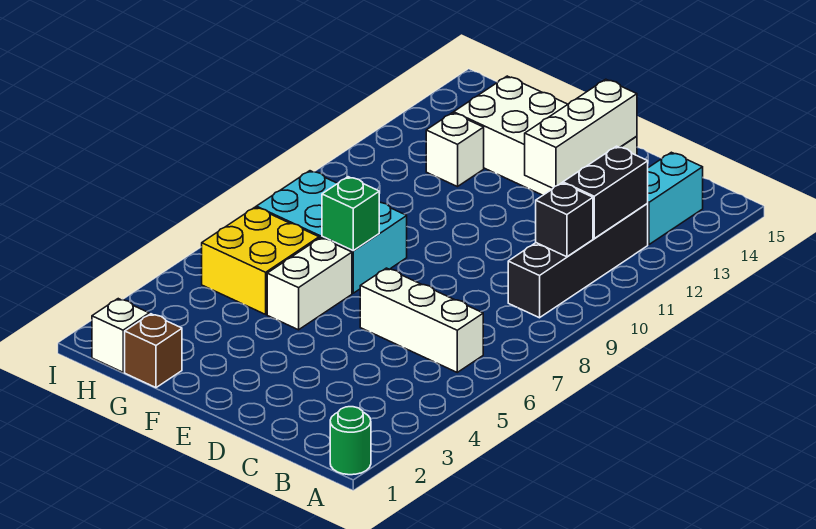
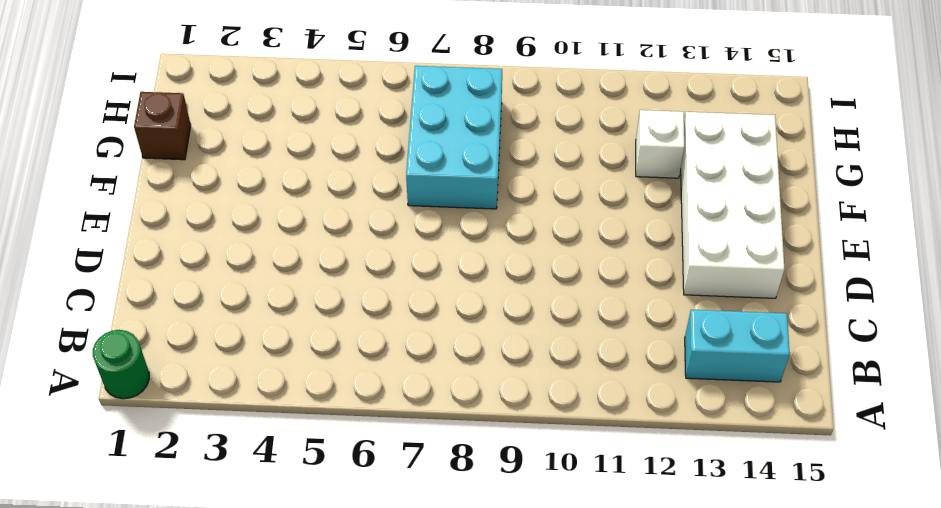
none -> white brick B6:D6 level 1
none -> black brick B9:B12 level 1
none -> white brick F5:F6 level 1

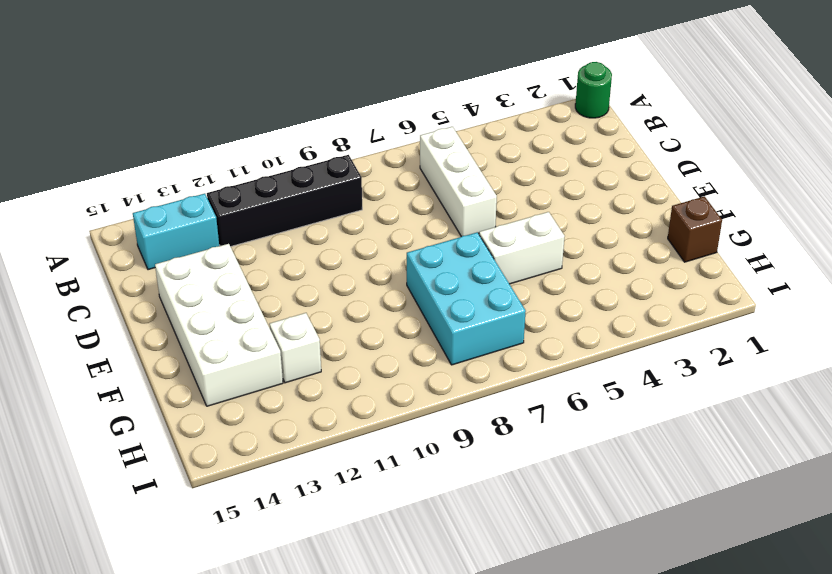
none -> yellow brick G5:H6 level 1
none -> white brick H1 level 1
none -> black brick B10 level 2

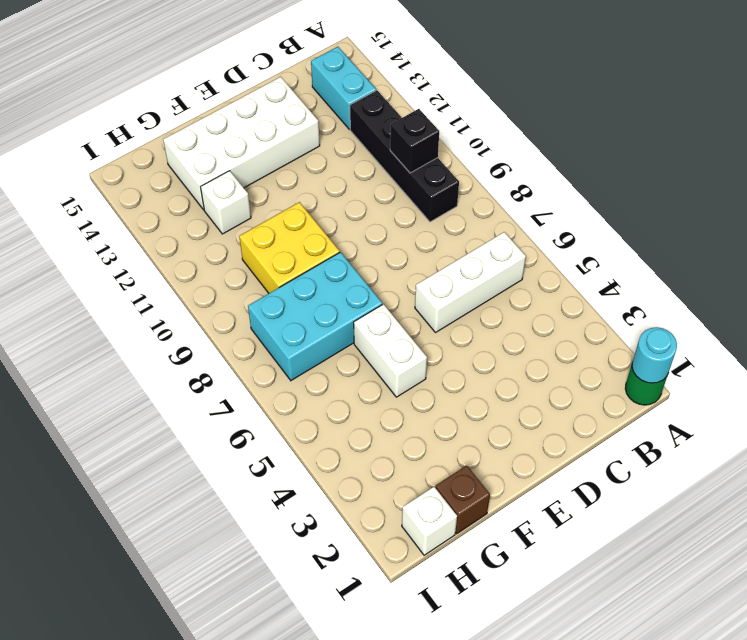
cyan round brick A1 level 2 -> none
yellow brick F9:G10 level 1 -> yellow brick G5:H6 level 1
none -> black brick B11:B12 level 2
none -> white brick D12:D14 level 2
none -> green brick F7 level 2

